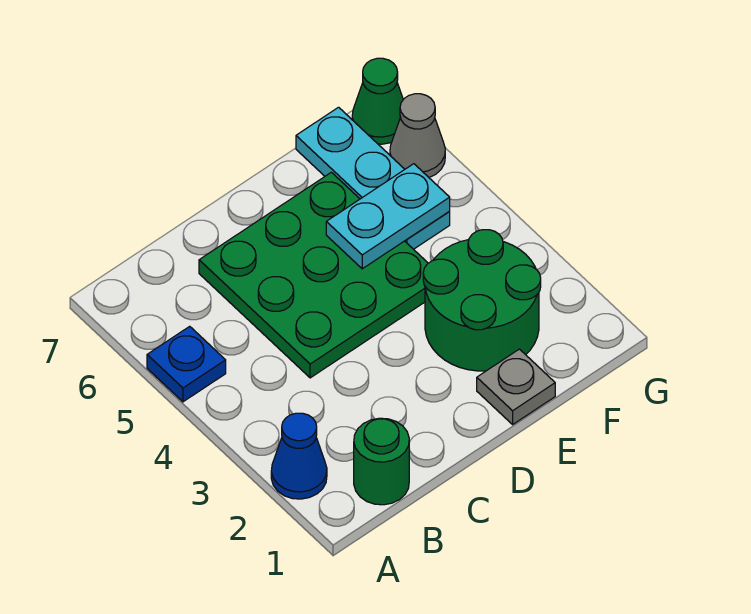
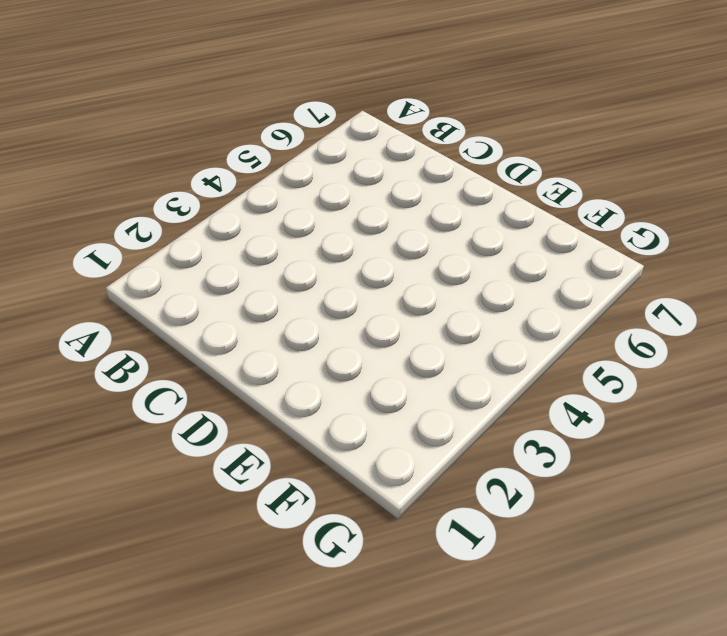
none -> blue cone A2 level 1
none -> blue plate A5 level 1

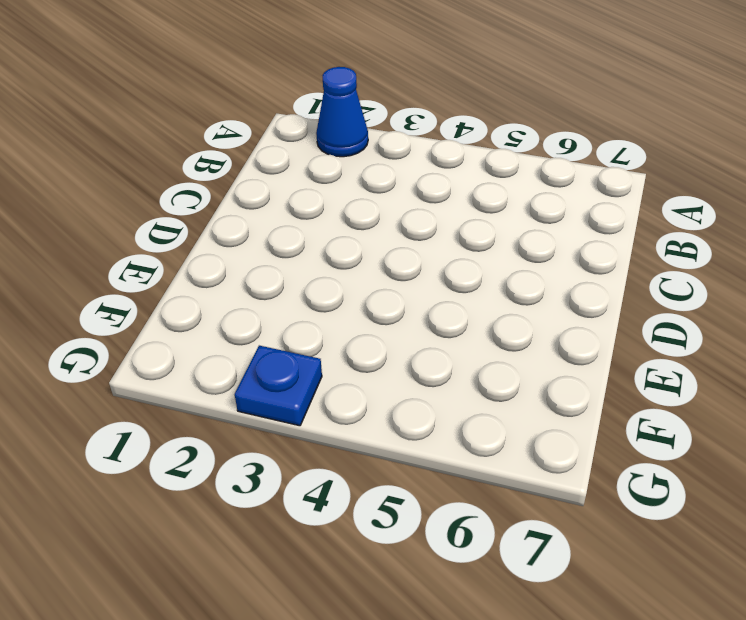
blue plate G3 level 1 -> blue plate A5 level 1
none -> green round brick B1 level 1
none -> green plate C4:E6 level 1

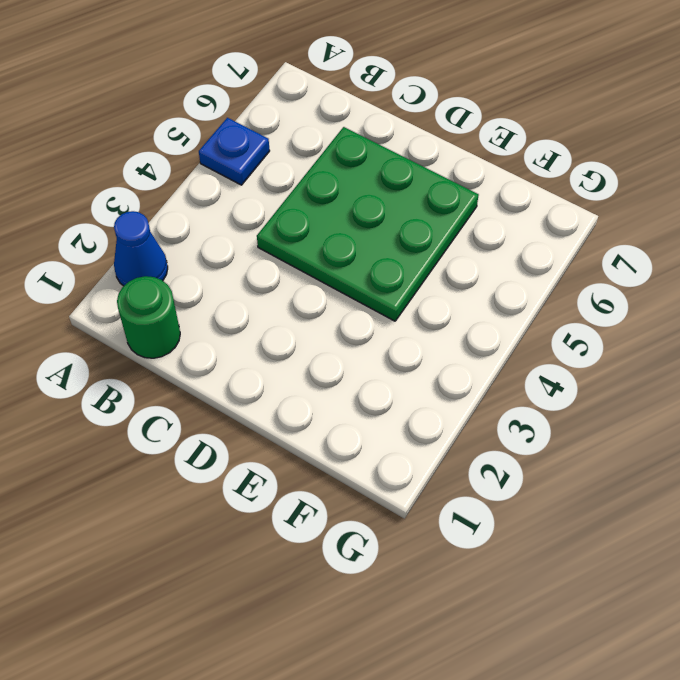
none -> grey plate E1 level 1
none -> green round brick E2:F3 level 1

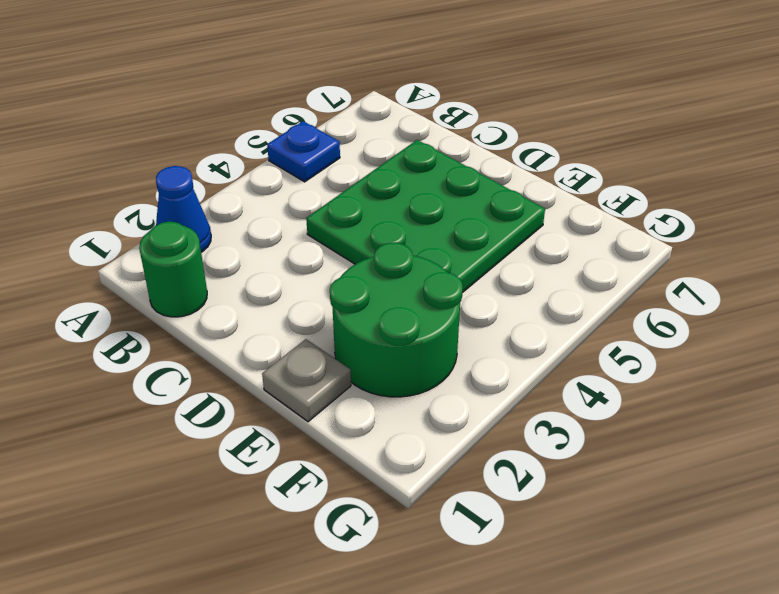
none -> cyan plate F5:F7 level 1
none -> grey cone G6 level 1

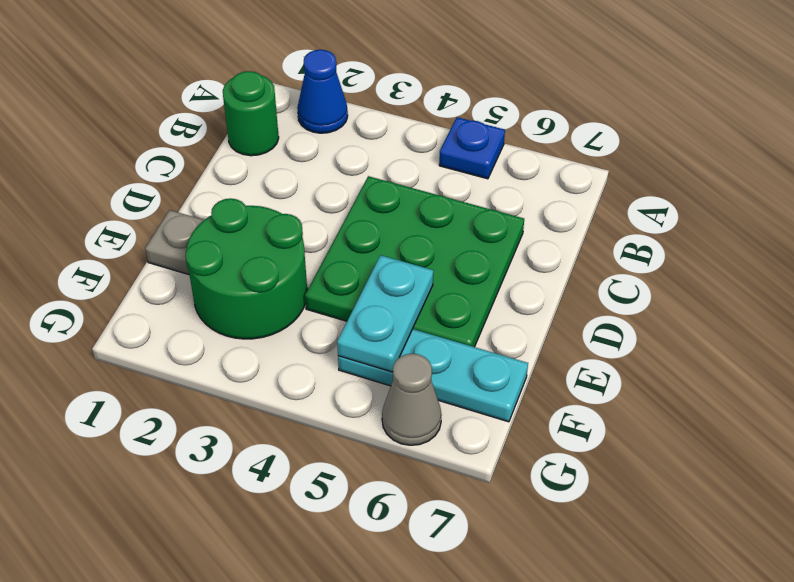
none -> green cone G7 level 1

